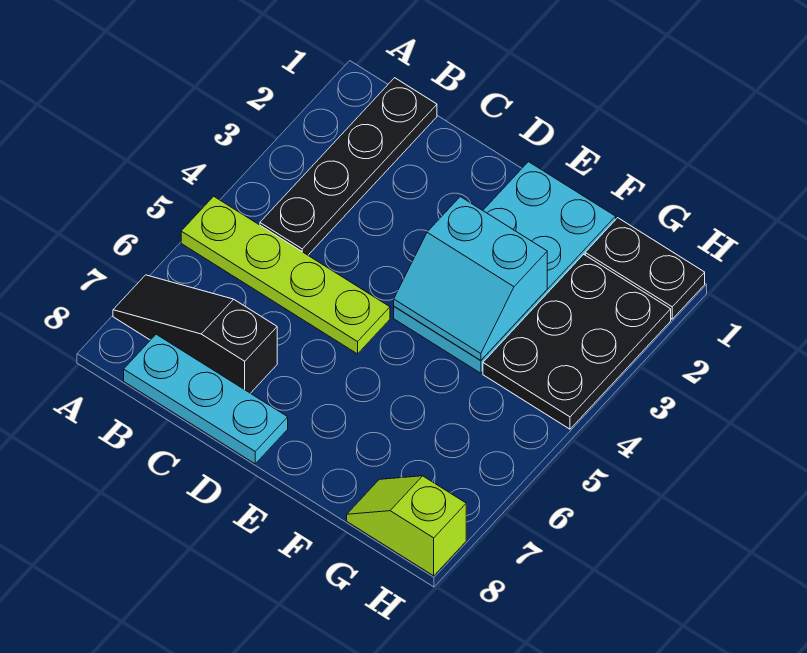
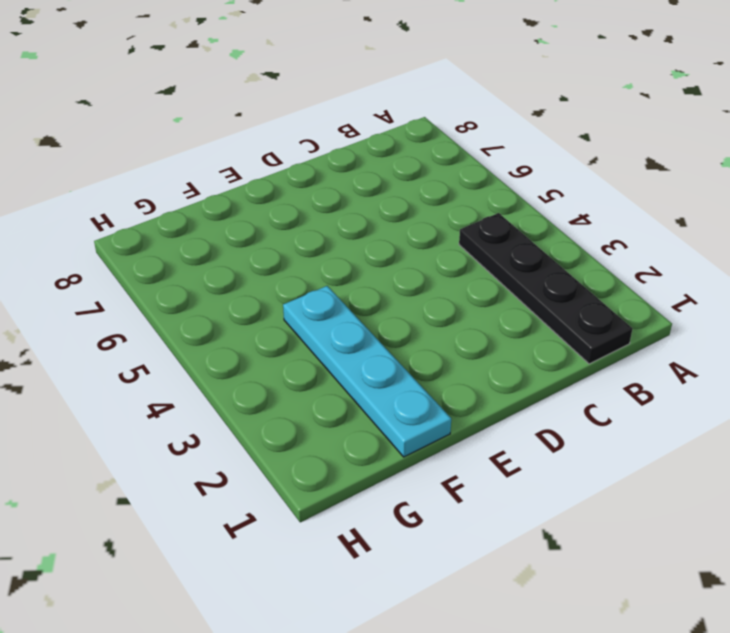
cyan plate F1:F4 level 1 -> cyan plate E1:F4 level 1
none -> lime plate A5:D5 level 1
none -> black slope A7:C7 level 1 top C

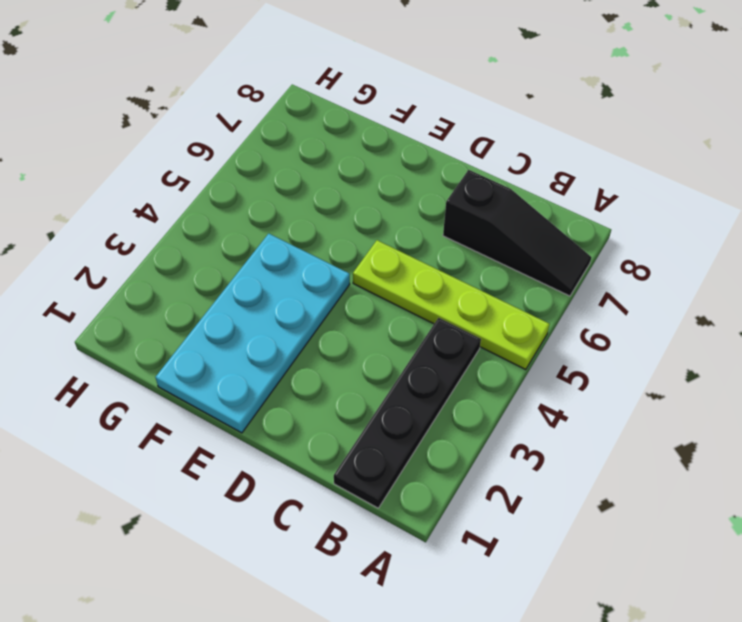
none -> cyan plate B8:D8 level 1
none -> black plate G1:H1 level 1

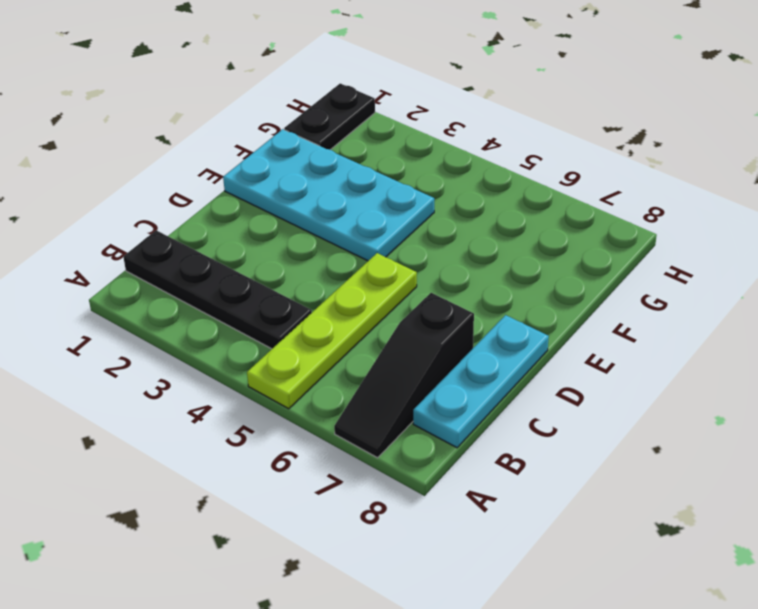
none -> black plate G2:H4 level 1
none -> lime slope G8:H8 level 1 top H

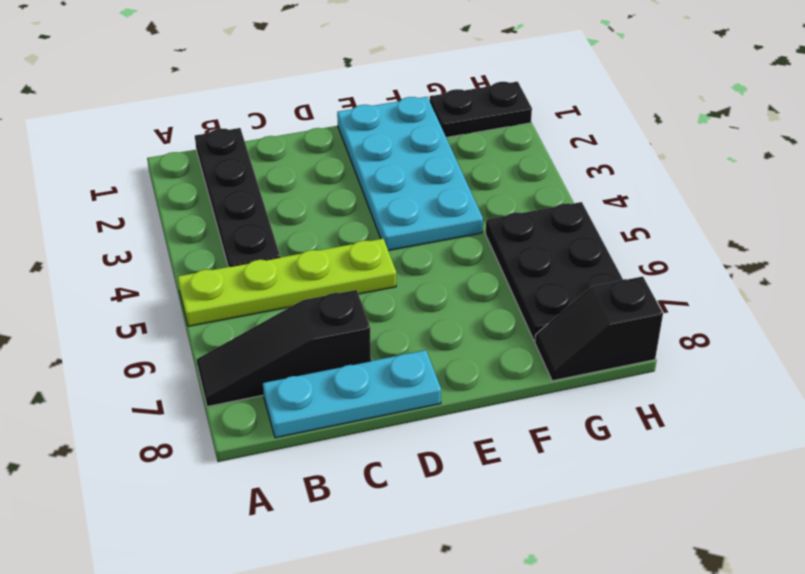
black plate G5:H7 level 1 -> black plate G2:H4 level 1
black slope G8:H8 level 1 top H -> lime slope G8:H8 level 1 top H
none -> cyan slope E3:F4 level 2 top 3

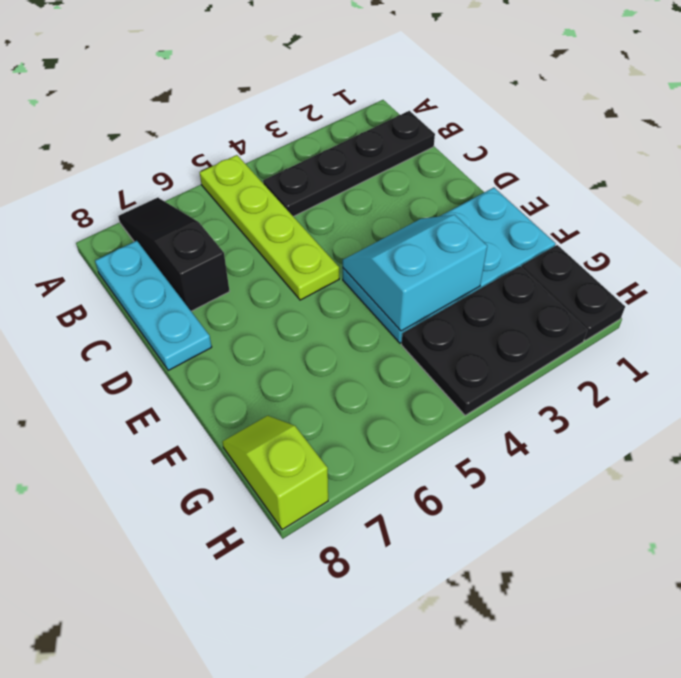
cyan slope E3:F4 level 2 top F -> cyan slope E3:F4 level 2 top 3

